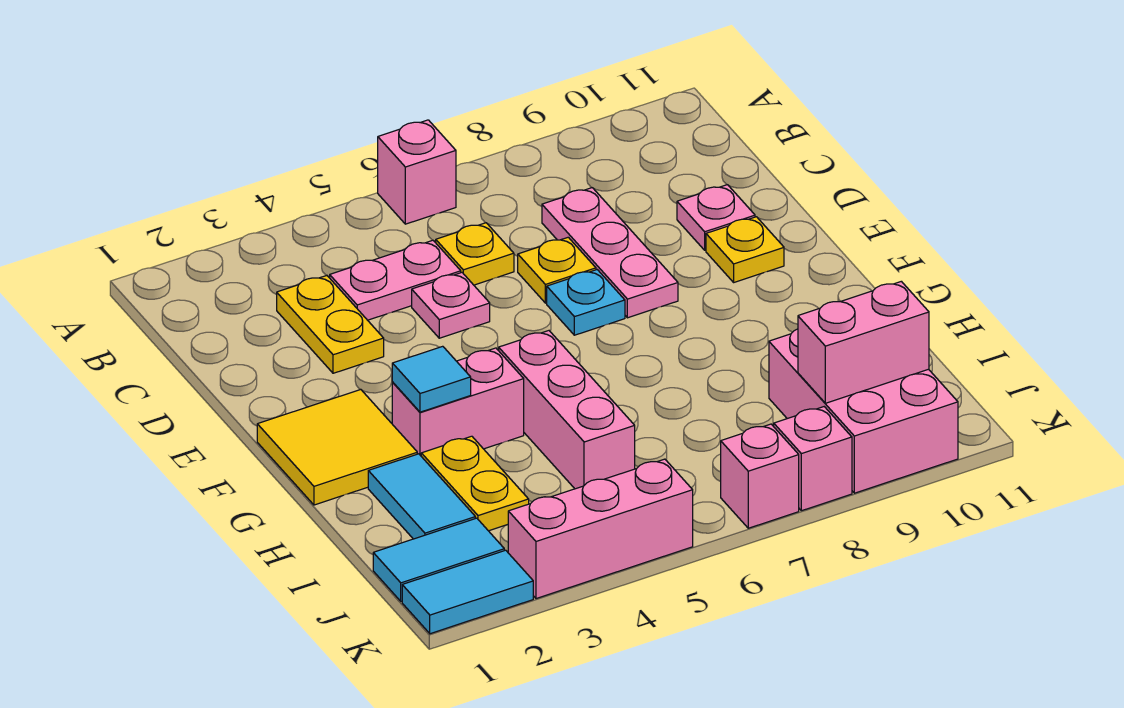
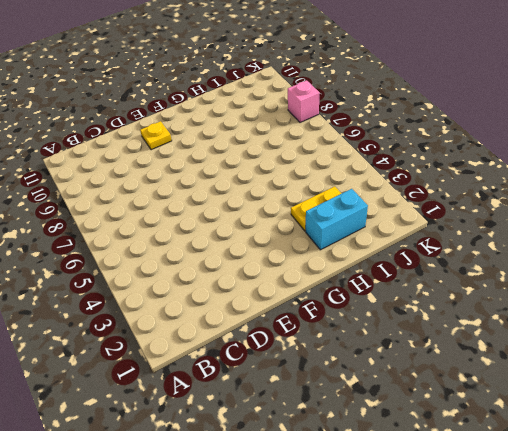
cyan brick H2:I2 level 1 -> cyan tile H2:I2 level 1
none -> pink brick A6 level 1
none -> yellow plate C3:D3 level 1
none -> pink plate C4:C5 level 1

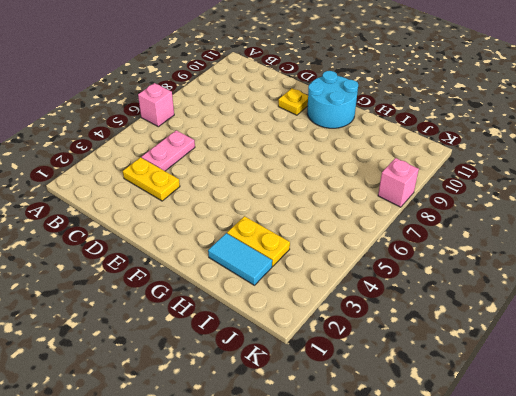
cyan round brick F10:G11 level 1 -> none
none -> yellow plate C6 level 1
none -> pink plate C8:E8 level 1
none -> pink plate D5 level 1

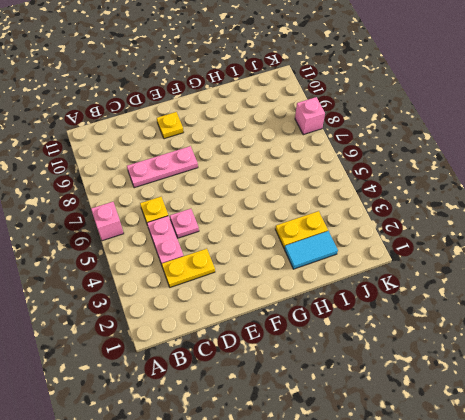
none -> yellow plate D7 level 1
none -> pink plate D10 level 1
none -> cyan plate E7 level 1

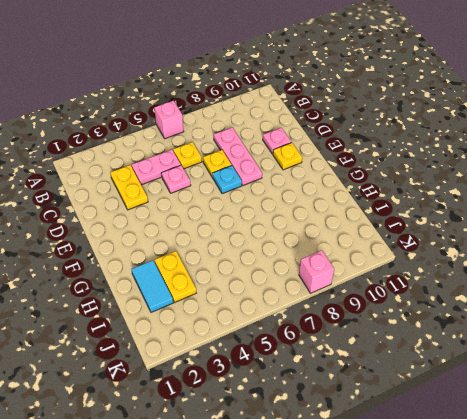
none -> yellow tile F1:G2 level 1
none -> pink brick G3:G4 level 1
none -> pink brick G5:I5 level 1

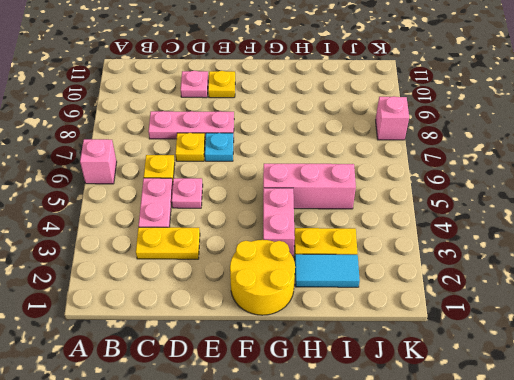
yellow round brick F1:G2 level 1 -> yellow tile F1:G2 level 1
none -> pink brick I9:K10 level 1
none -> cyan tile J1:J2 level 1
none -> cyan tile K1:K2 level 1

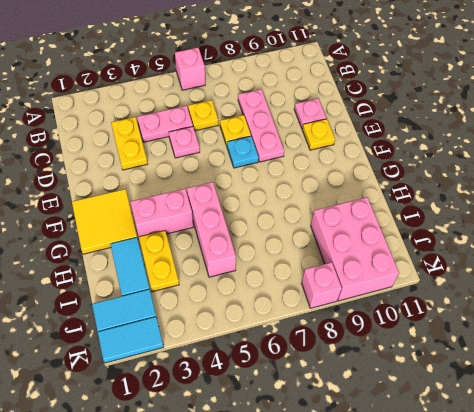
none -> pink brick K3:K5 level 1
none -> pink brick K7 level 1
none -> cyan tile G3 level 2

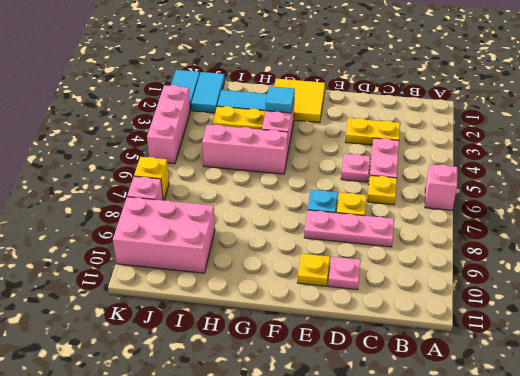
yellow brick K7 level 1 -> pink brick K7 level 1
none -> pink brick J9:J10 level 2

